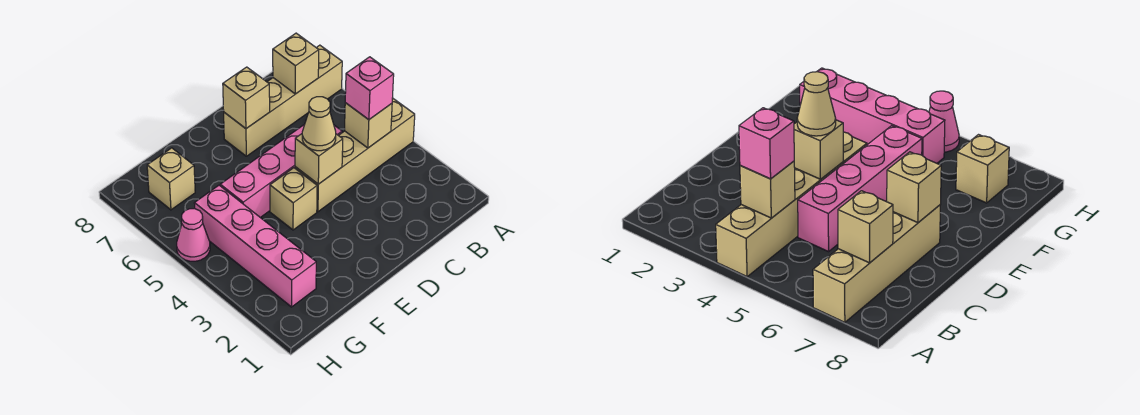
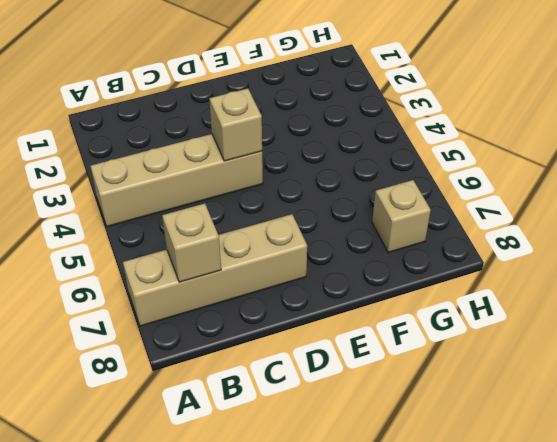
none -> pink brick C5:F5 level 1
none -> tan brick E4 level 1
none -> pink brick G2:G5 level 1

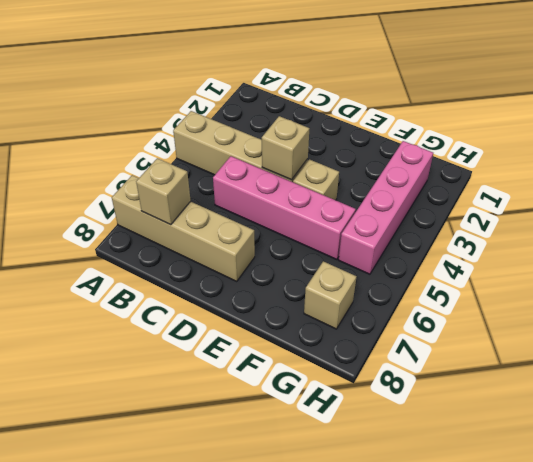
none -> pink cone H5 level 1
none -> tan brick B4 level 2
none -> tan brick D7 level 2

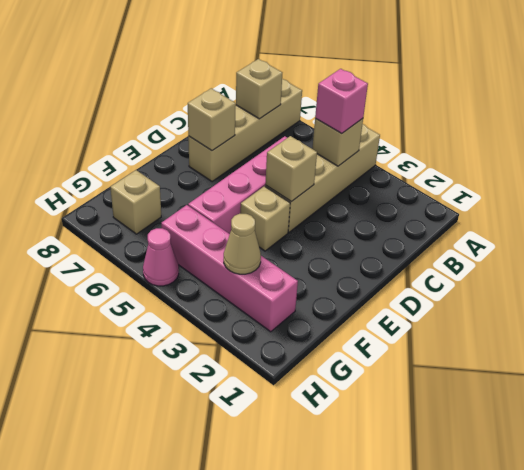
tan cone G3 level 2 -> tan cone D4 level 3

